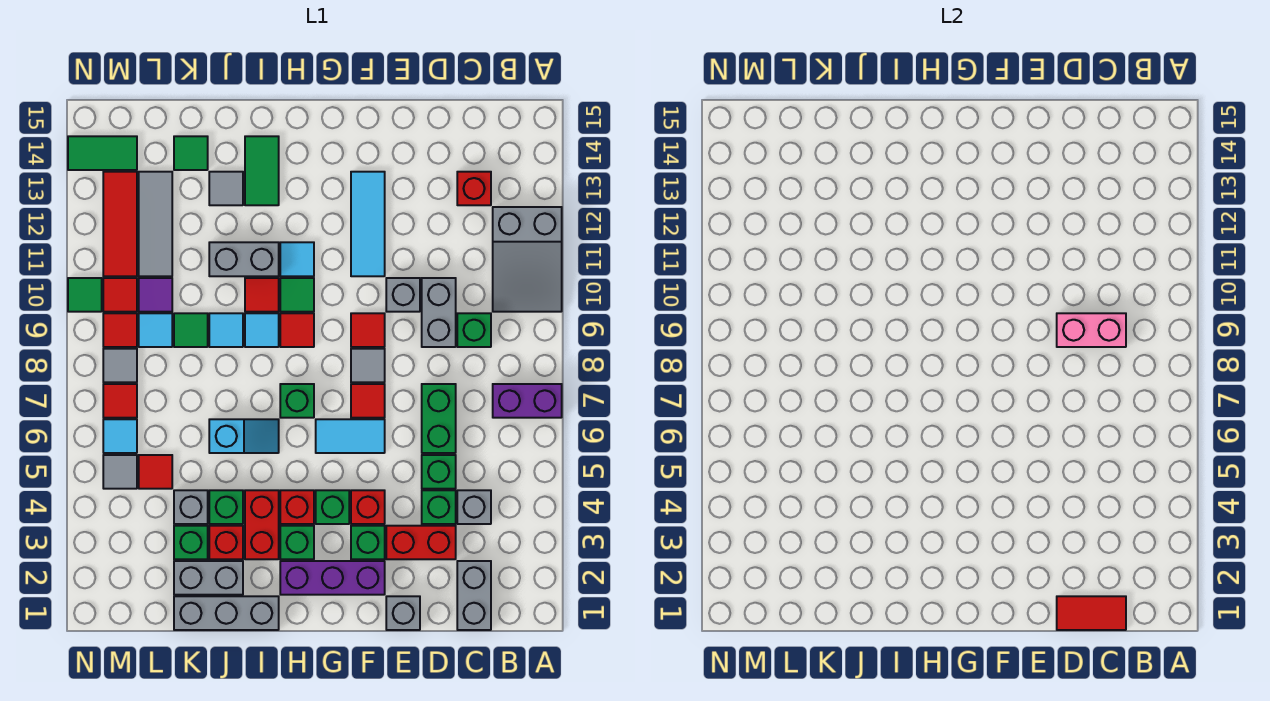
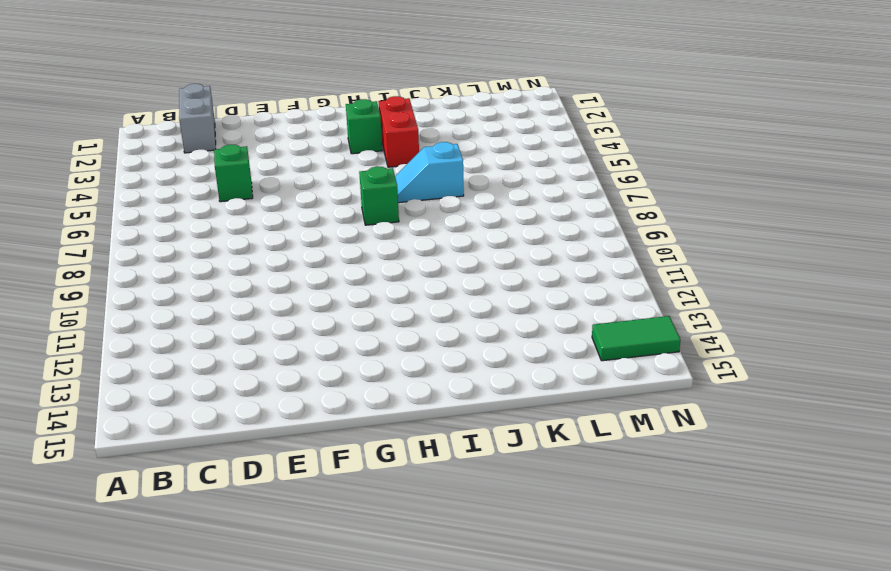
none -> purple brick A7:B7 level 1
none -> grey slope A10:B12 level 1 top 12
none -> grey brick C4 level 1
none -> green brick C9 level 1

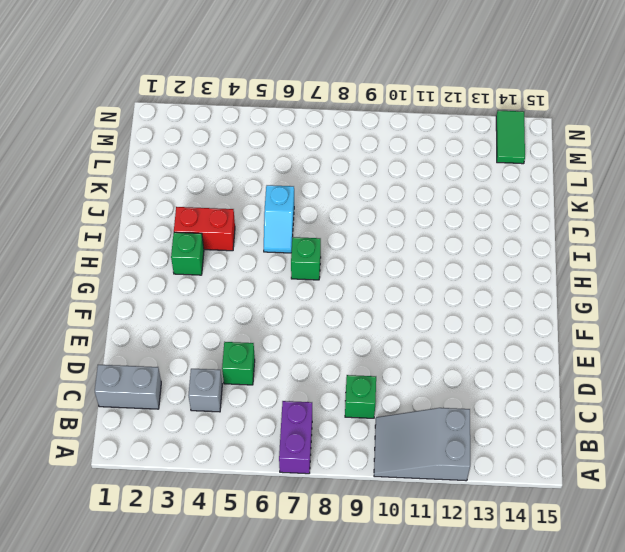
none -> red brick C13 level 1
none -> red brick D3:E3 level 1
none -> green brick D4 level 1
none -> green brick D6:D7 level 1

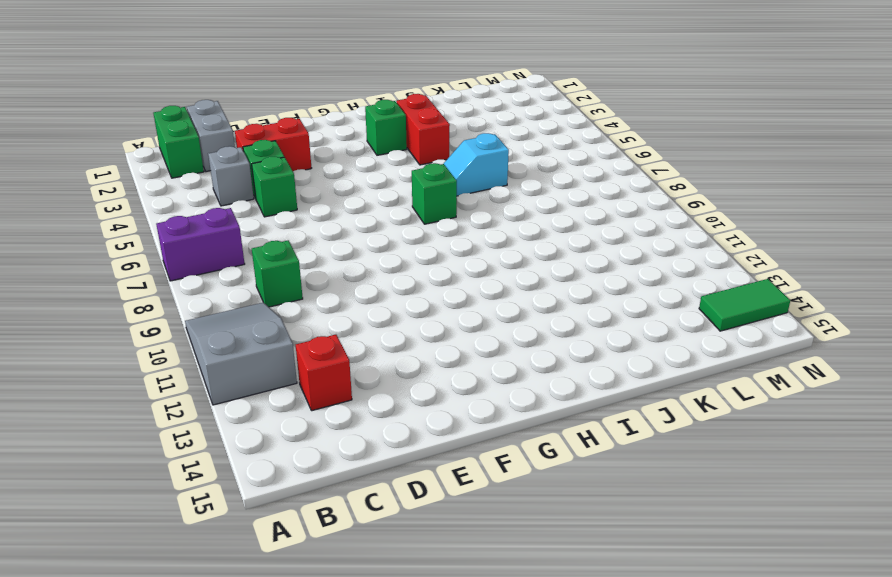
green brick B1:B2 level 1 -> green brick D6:D7 level 1
none -> grey brick D9:D10 level 1
none -> grey brick E1 level 1
none -> grey brick E10 level 1
none -> purple brick F2:H2 level 1

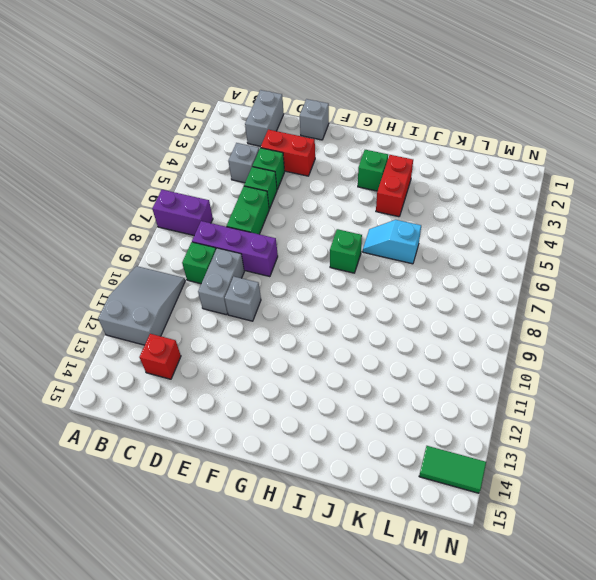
purple brick C8:E8 level 1 -> purple brick F2:H2 level 1
none -> green brick F3 level 1
none -> red brick F4 level 1
none -> cyan tile F6:G6 level 1
none -> red tile F7 level 1

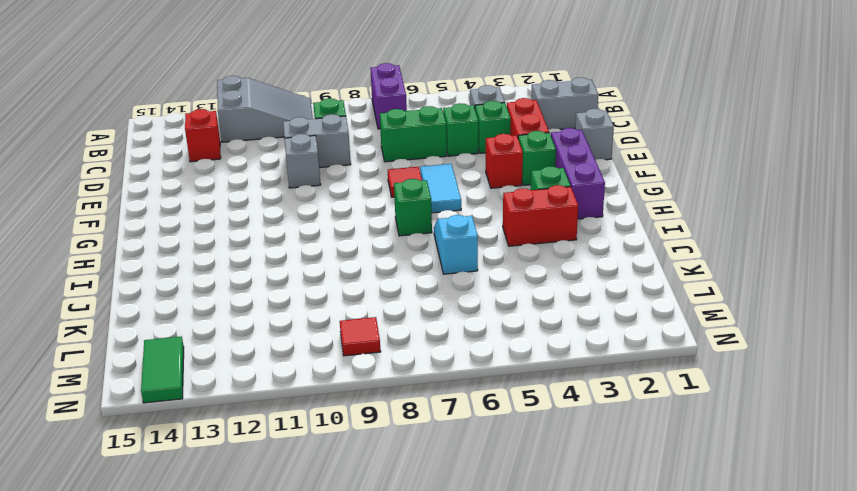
none -> grey tile F8 level 1
none -> red tile F9 level 1
none -> cyan tile F11:F13 level 1
none -> green brick G4 level 1

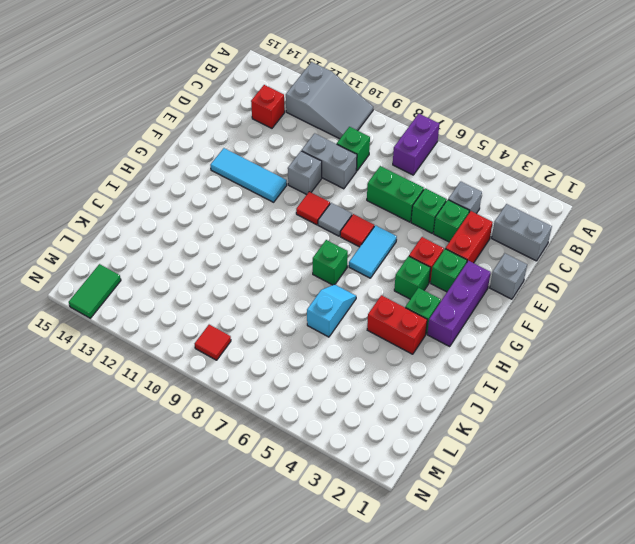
none -> red brick H4 level 1
none -> red tile H9 level 1
none -> green tile H10 level 1
none -> cyan tile H11 level 1

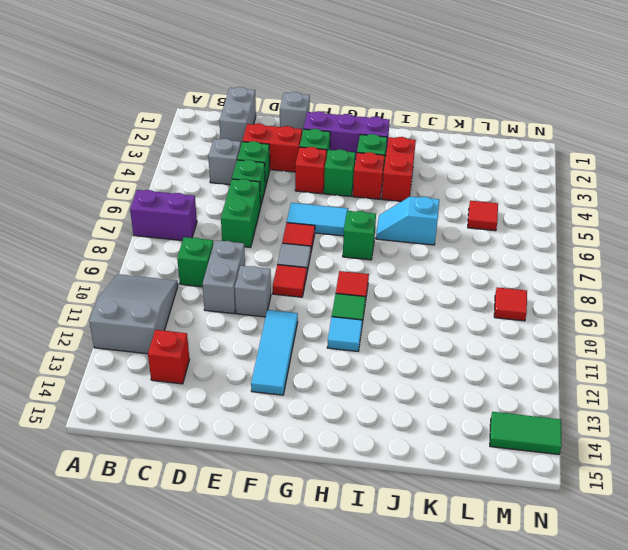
none -> grey brick I1:K1 level 1
none -> cyan tile I9 level 1
none -> red tile I10 level 1
none -> grey brick I11:J11 level 1

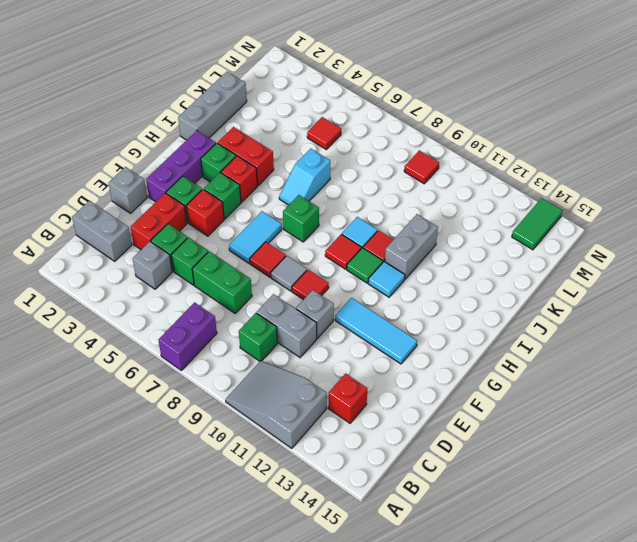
none -> green tile I13:I14 level 1
none -> grey brick J2:K2 level 1
none -> red brick J3 level 1
none -> green brick J4 level 1

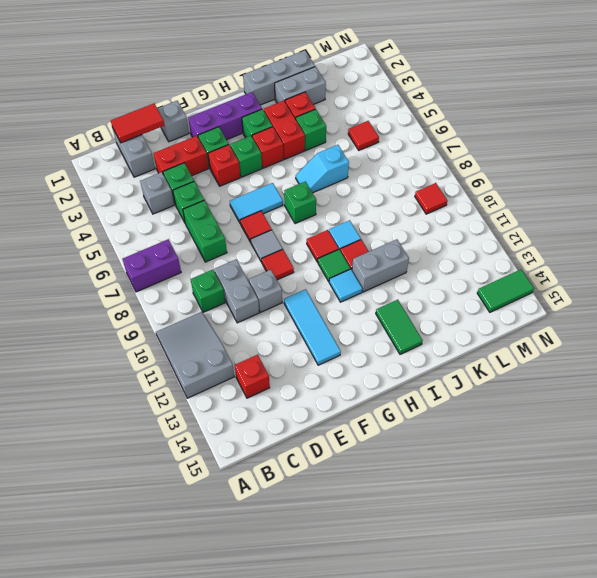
none -> cyan tile J9 level 1
none -> grey tile J13 level 1
none -> green brick K3 level 1
none -> grey brick K4 level 1

